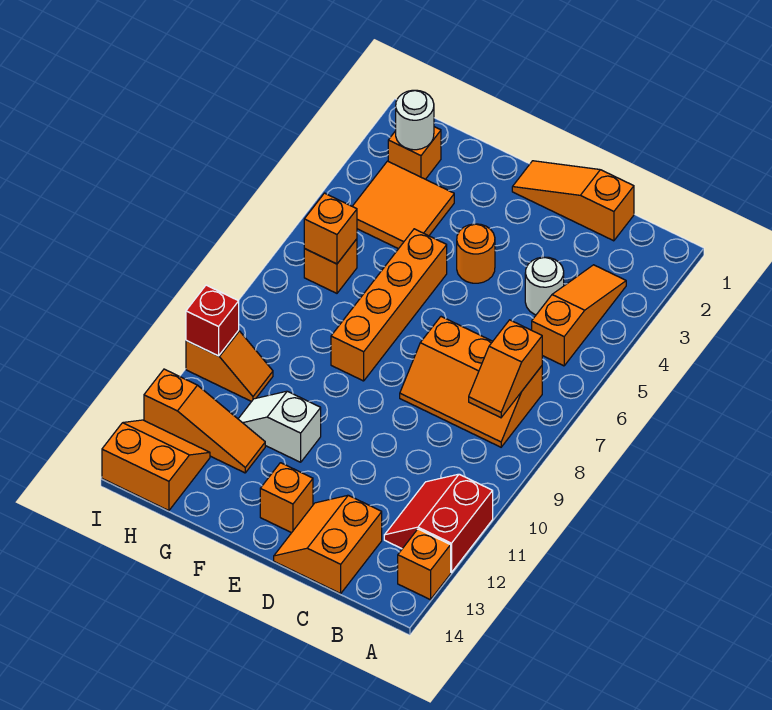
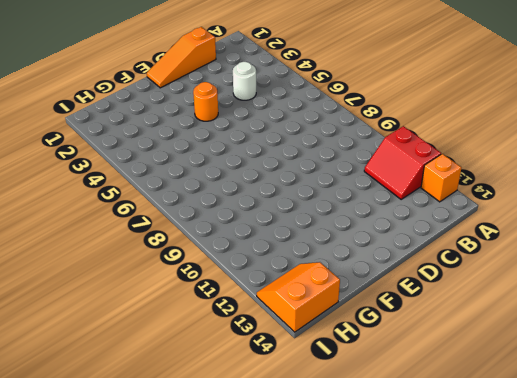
none -> orange slope B3:B5 level 1 top 5
none -> orange slope B7:D8 level 1 top 7
none -> orange slope C13:D14 level 1 top C

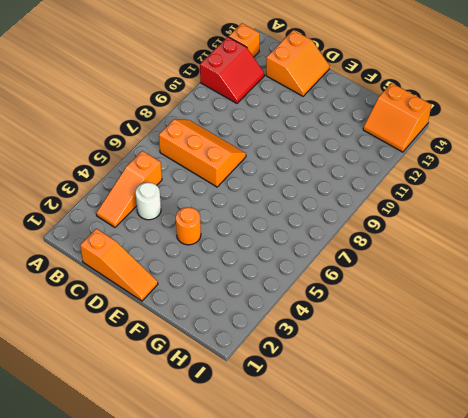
none -> orange brick E13 level 1
none -> orange brick F5:F8 level 1
none -> white slope F11:G11 level 1 top F

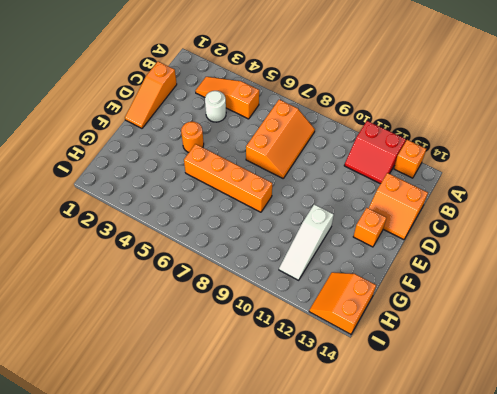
white slope F11:H11 level 1 top F -> white slope F11:G11 level 1 top F
none -> orange tile G3:H4 level 1
none -> orange slope G12:I12 level 1 top I
none -> orange brick H2 level 1

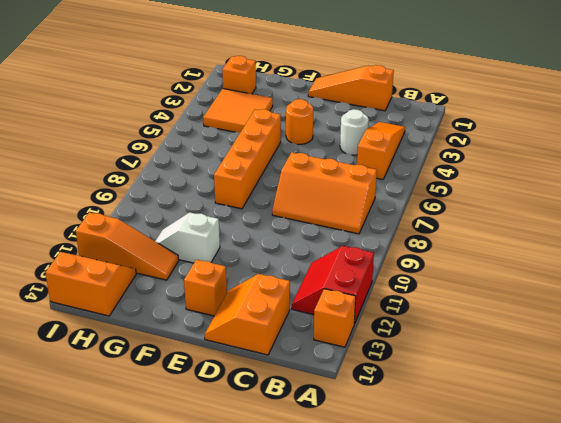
none -> orange brick H6 level 1
none -> orange slope H10:I10 level 1 top I
none -> orange slope B7:B8 level 2 top 7

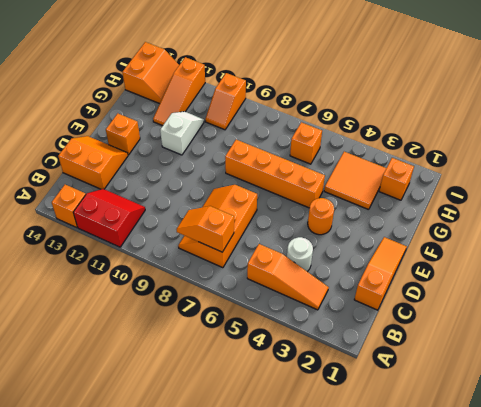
none -> white round brick H2 level 2
none -> orange brick H6 level 2
none -> red brick I10 level 2

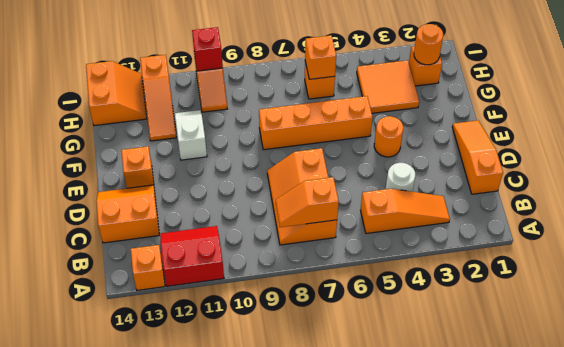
orange round brick H2 level 2 -> white round brick H2 level 2

